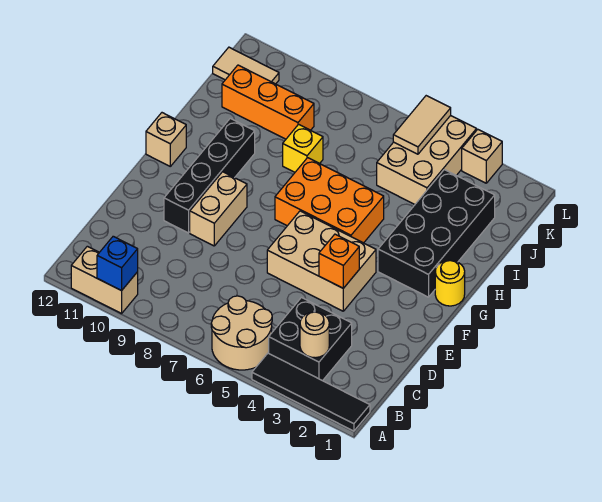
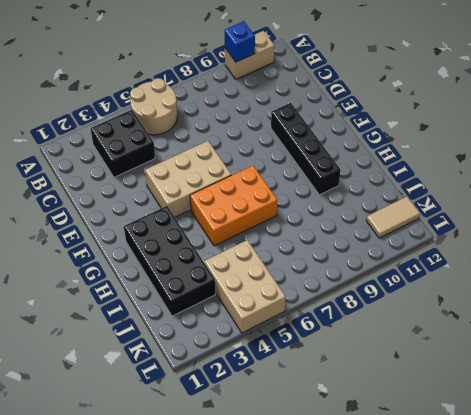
none -> black tile A1:A4 level 1
none -> tan brick E9:F9 level 1
none -> yellow round brick G1 level 1

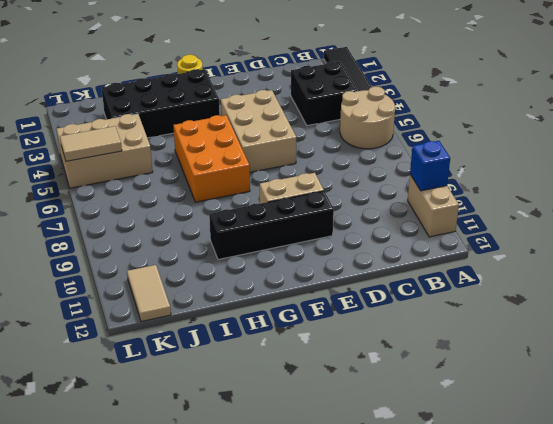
none -> tan brick G12 level 1
none -> yellow brick I8 level 1
none -> orange brick J9:J11 level 1

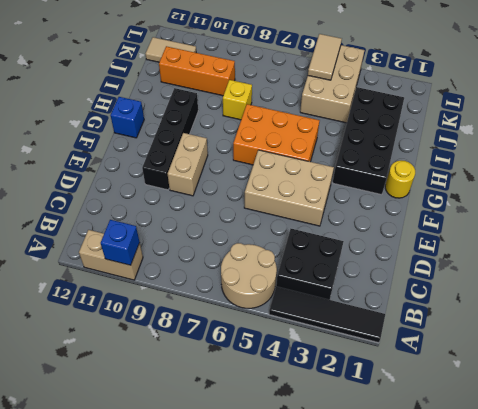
blue brick G12 level 1 -> tan brick G12 level 1
none -> tan brick L3 level 1
none -> tan round brick B3 level 2
none -> orange brick E4 level 2

